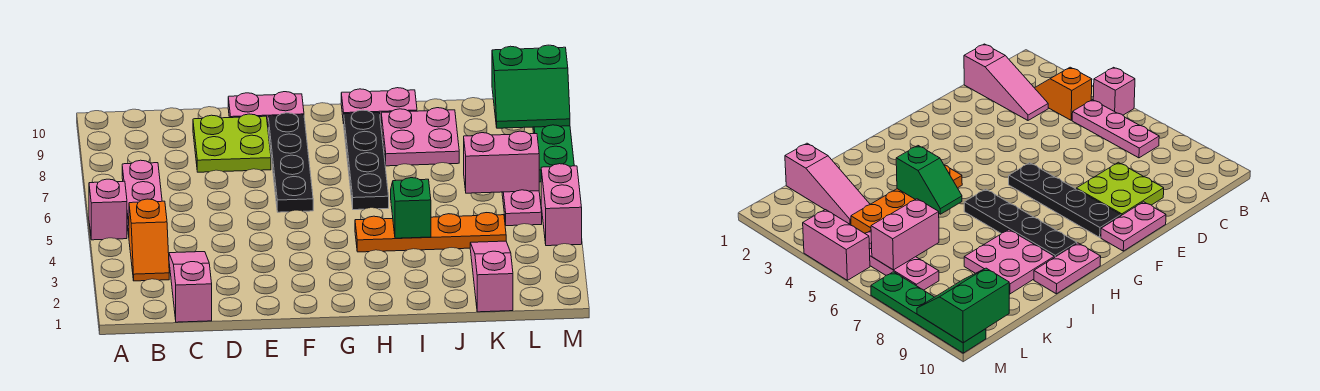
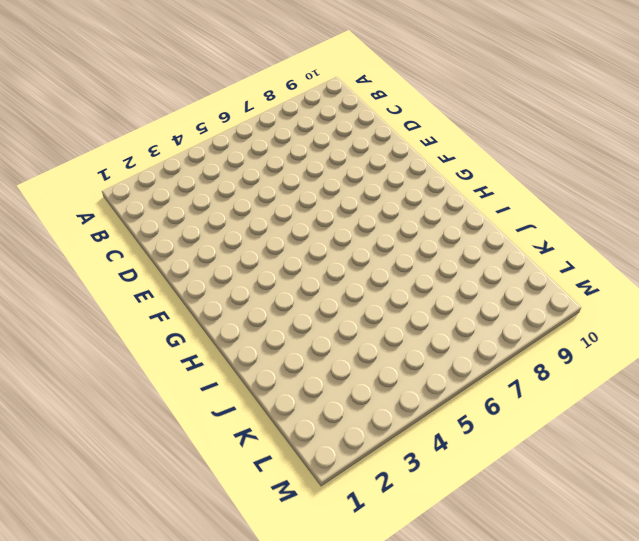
none -> pink brick A5 level 1
none -> orange slope B3:B4 level 1 top 4
none -> pink plate B5:B7 level 1

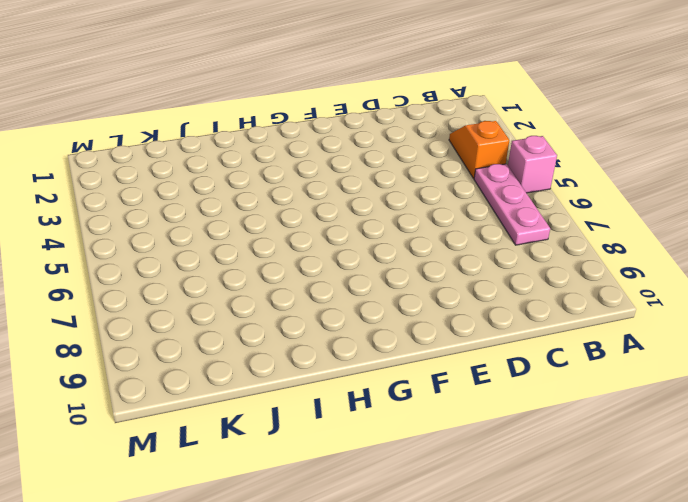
none -> pink slope C1:C3 level 1 top 1
none -> lime plate D8:E9 level 1
none -> pink plate E10:F10 level 1

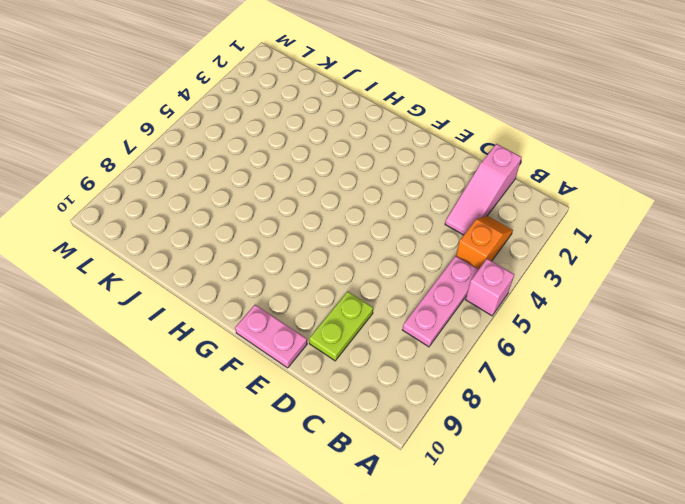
lime plate D8:D9 level 1 -> lime plate D8:E9 level 1
none -> black plate F6:F9 level 1
none -> orange plate H4:K4 level 1
none -> black plate H6:H9 level 1

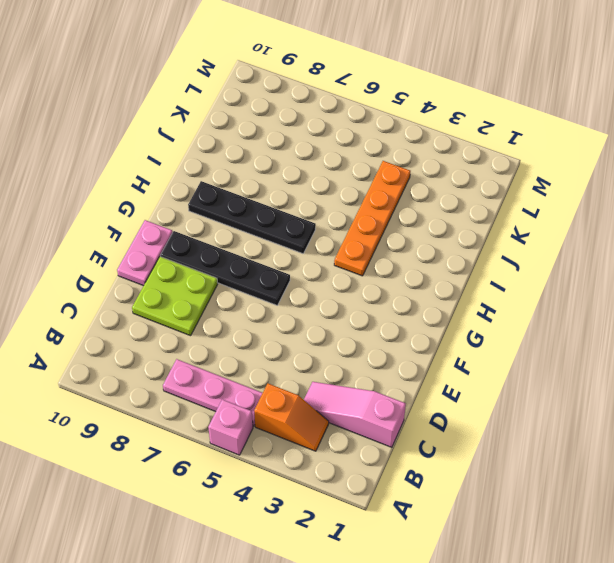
none -> pink plate H10:I10 level 1
none -> pink plate I8:J9 level 1
none -> pink slope K1:K3 level 1 top 1

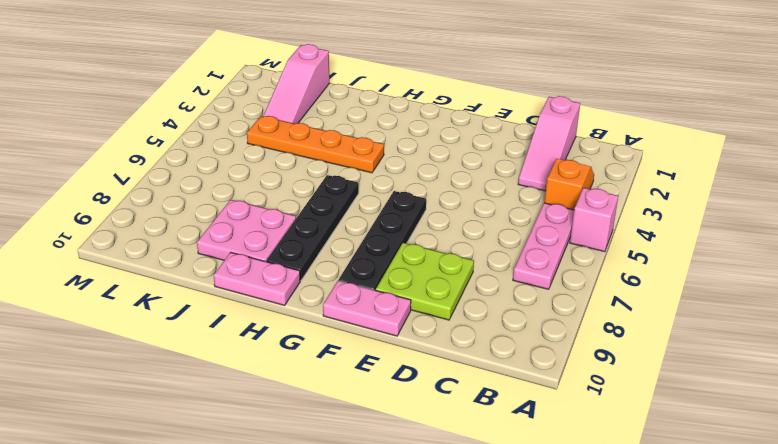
none -> pink plate L5:L7 level 1
none -> pink brick M4:M5 level 1
none -> green plate M7:M10 level 1

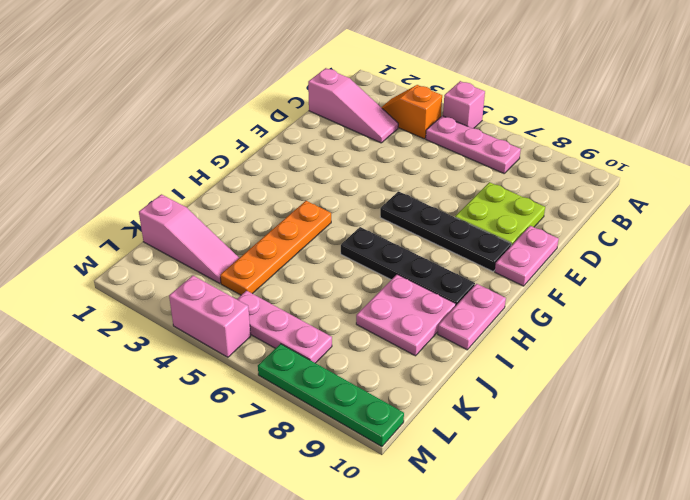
none -> green slope I4:I5 level 2 top 4
none -> pink brick K6:L6 level 2
none -> green slope L9:M10 level 2 top 10

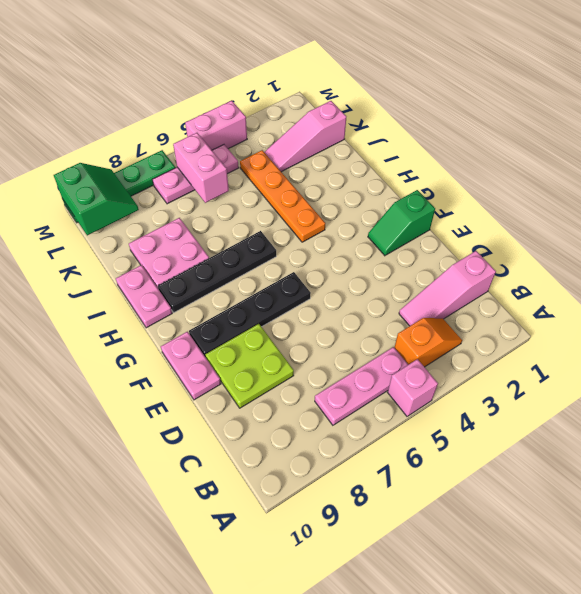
green slope F1:F2 level 1 top 1 -> green slope I4:I5 level 2 top 4

